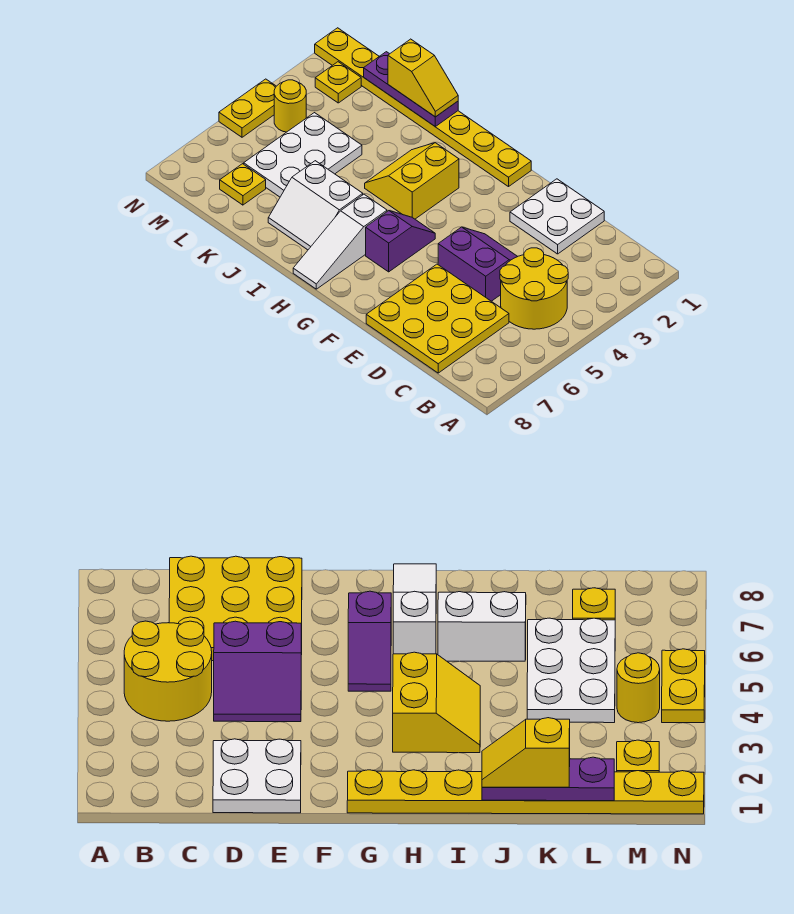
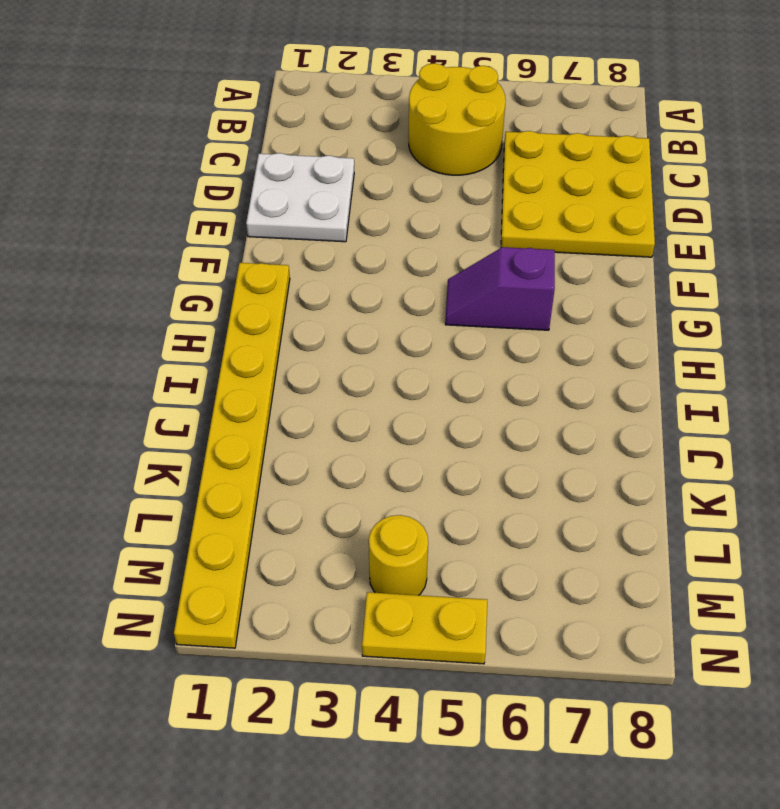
none -> purple slope D4:E5 level 1 top 5
none -> yellow slope H3:I4 level 1 top H
none -> white slope H6:H8 level 1 top 6

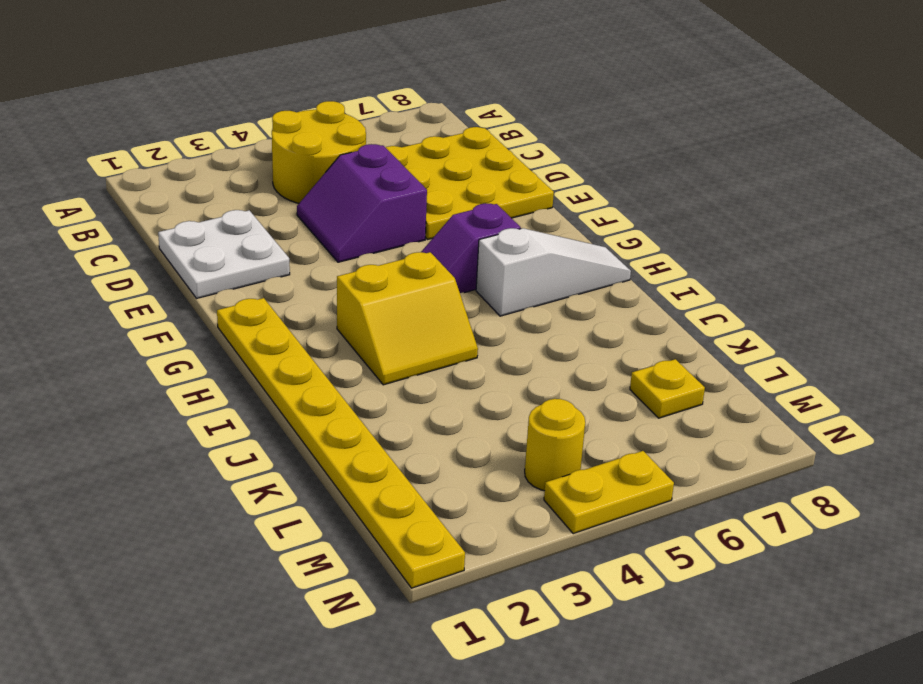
none -> white slope I6:J7 level 1 top 6
none -> white plate K4:L6 level 1
none -> yellow plate M2 level 1

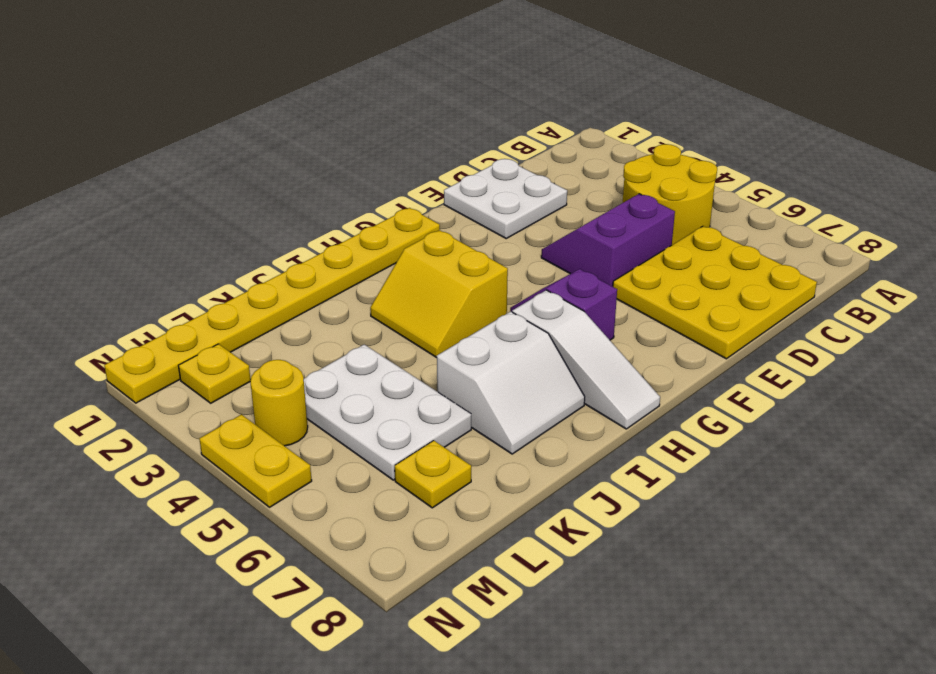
none -> purple plate J1:L1 level 2
none -> yellow slope J1:K1 level 3 top K

